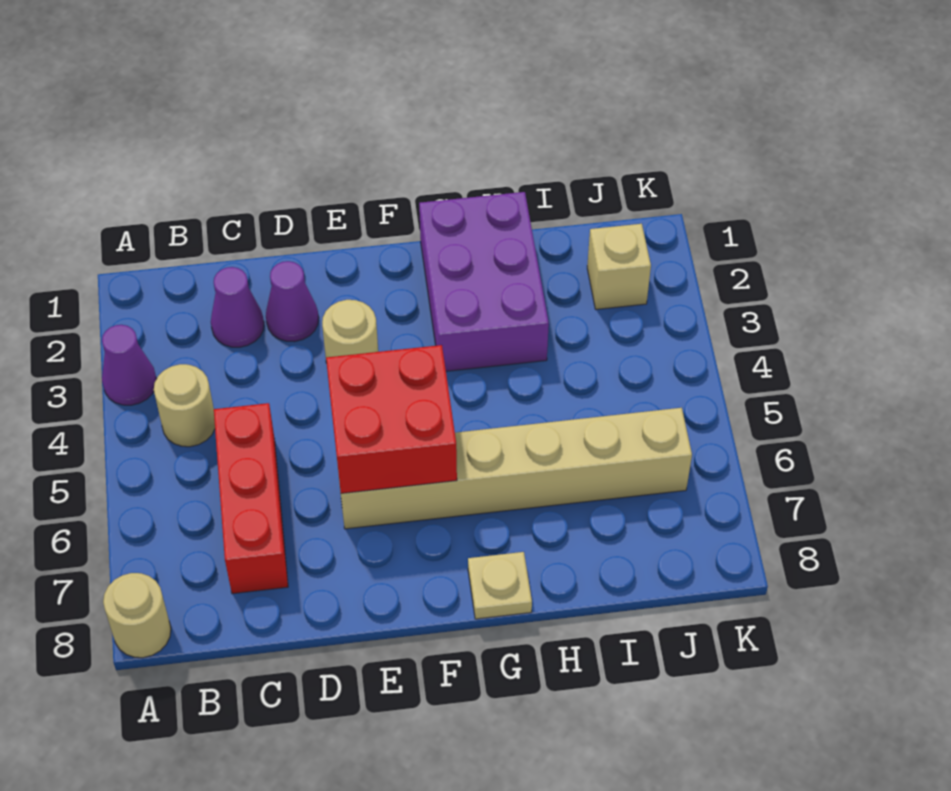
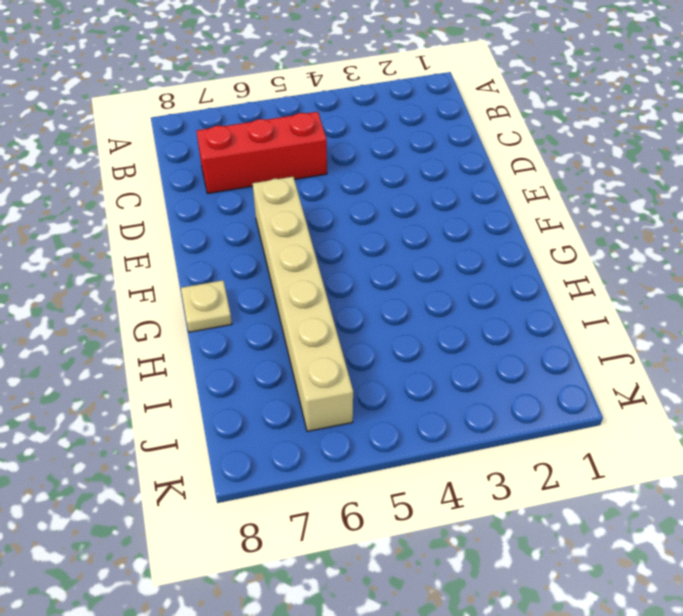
none -> purple cone A3 level 1
none -> tan round brick A8 level 1
none -> tan round brick B4 level 1

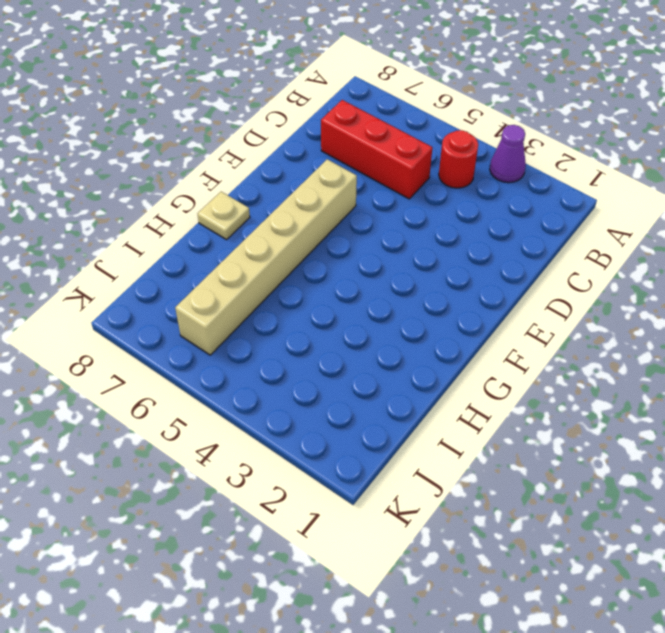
red round brick B4 level 1 -> tan round brick B4 level 1
none -> tan round brick A8 level 1
none -> purple cone C2 level 1
none -> purple cone D2 level 1

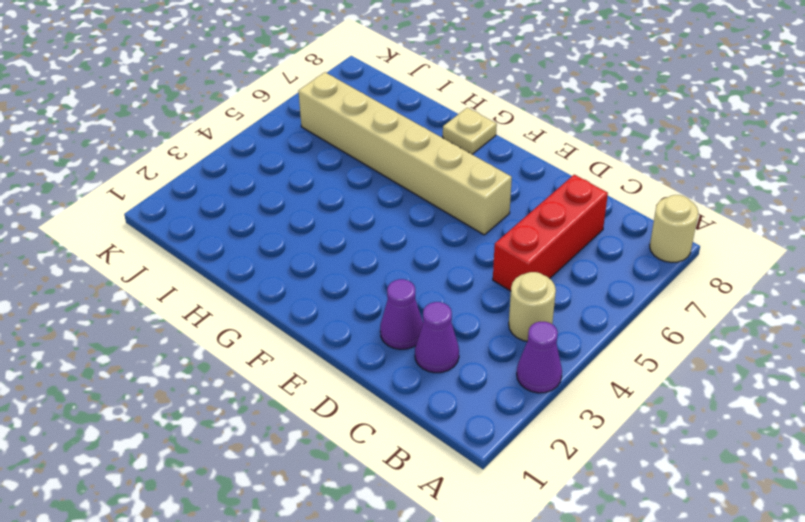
none -> tan round brick E3 level 1
none -> purple brick G1:H3 level 1
none -> tan brick J2 level 1

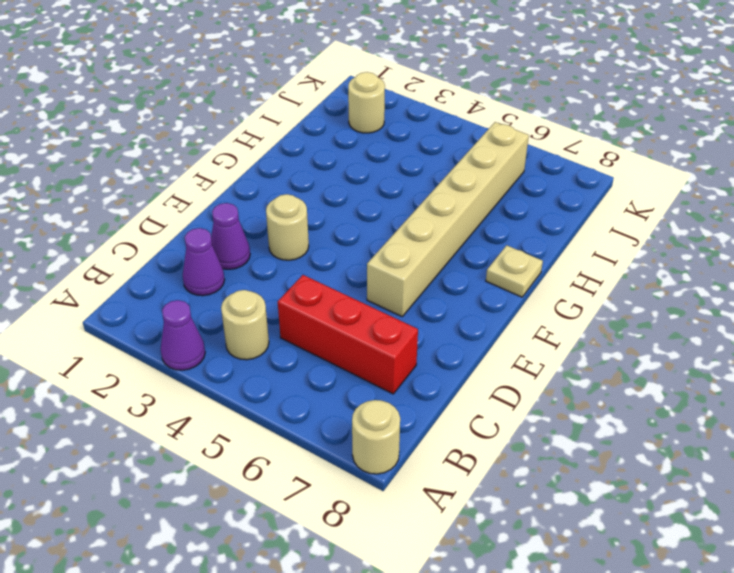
tan round brick J2 level 1 -> tan brick J2 level 1
none -> purple brick G1:H3 level 1
none -> red brick E5:F6 level 2

